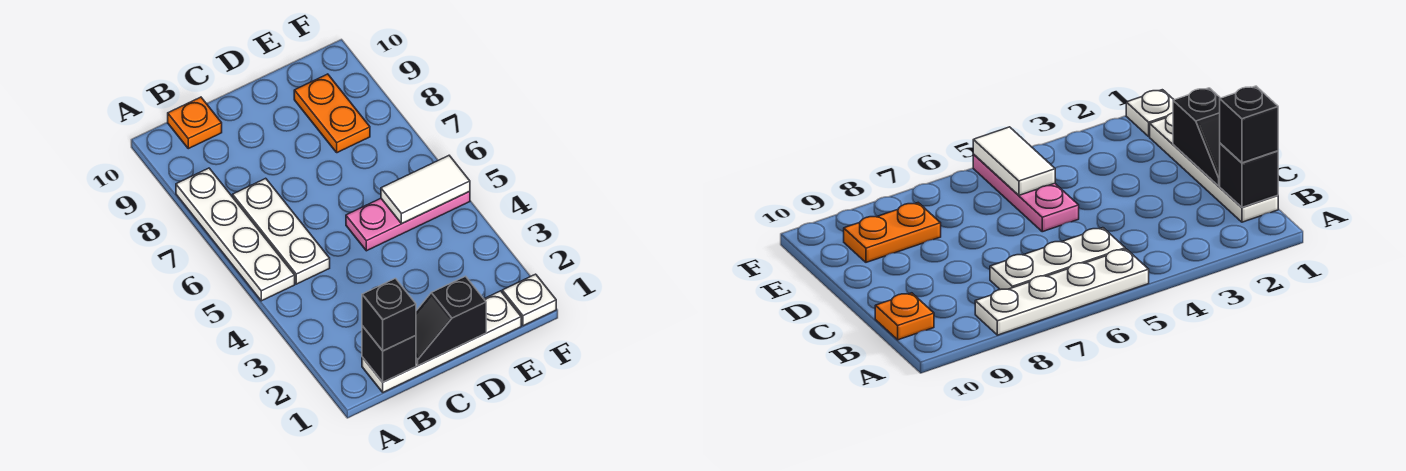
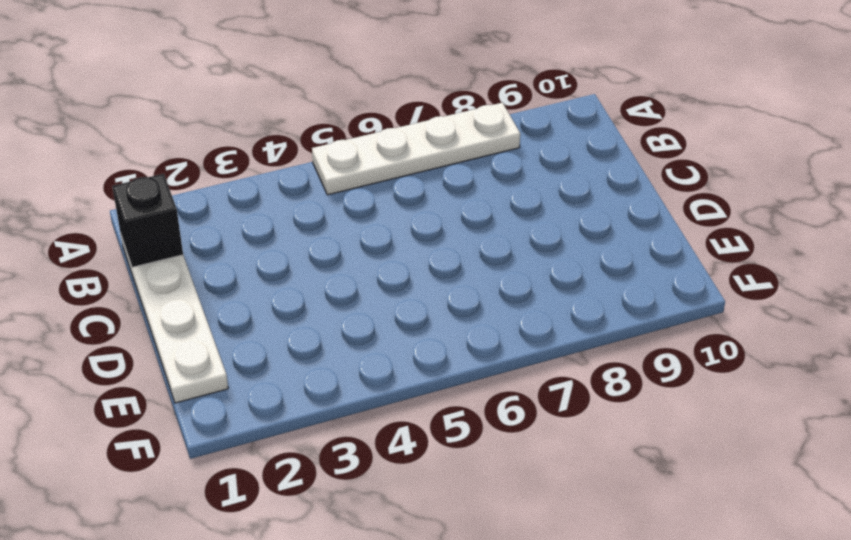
none -> white plate B5:B7 level 1
none -> orange plate B10 level 1

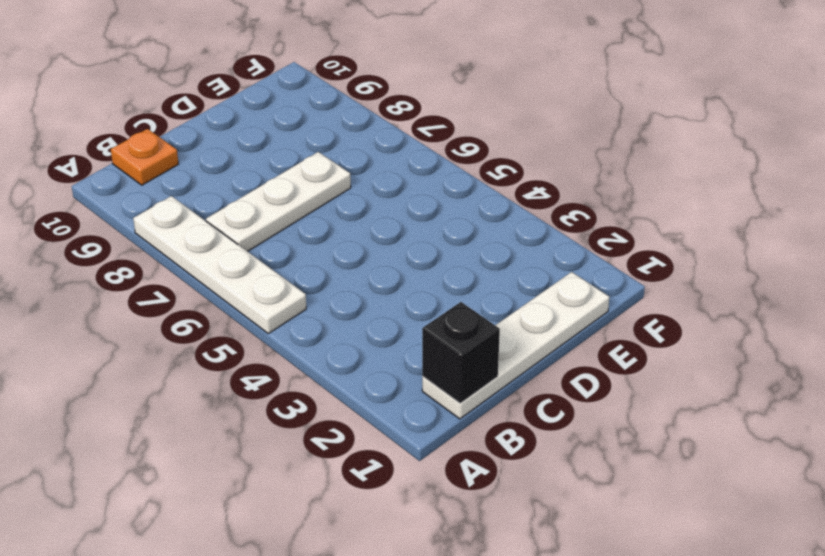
white plate B7:D7 level 1 -> white plate B5:B7 level 1
none -> pink plate D5:F5 level 1
none -> orange plate E8:E9 level 1

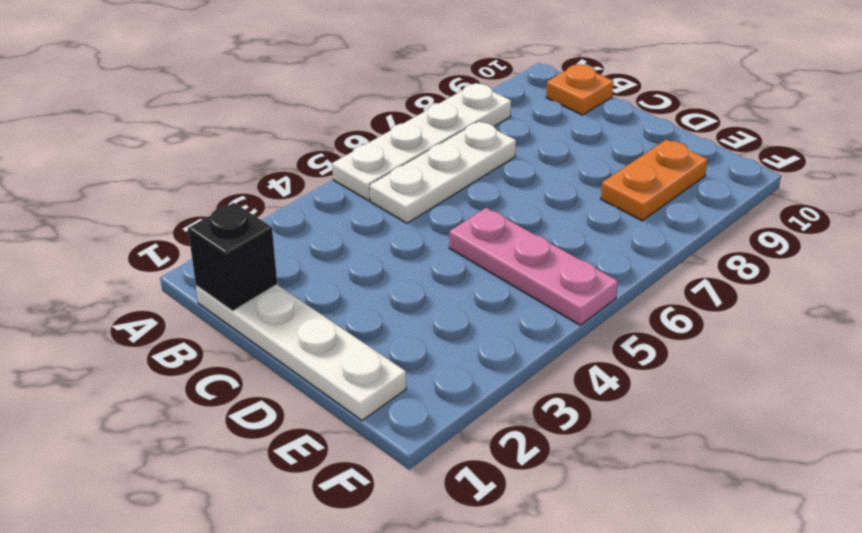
none -> white plate F1 level 1
none -> black slope C1:D1 level 2 top D

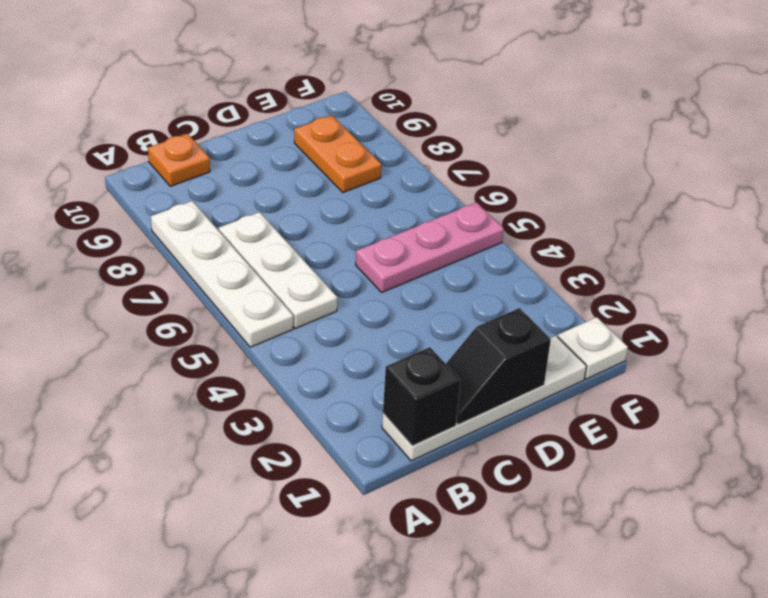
none -> white tile E5:F5 level 2
none -> black brick B1 level 3

